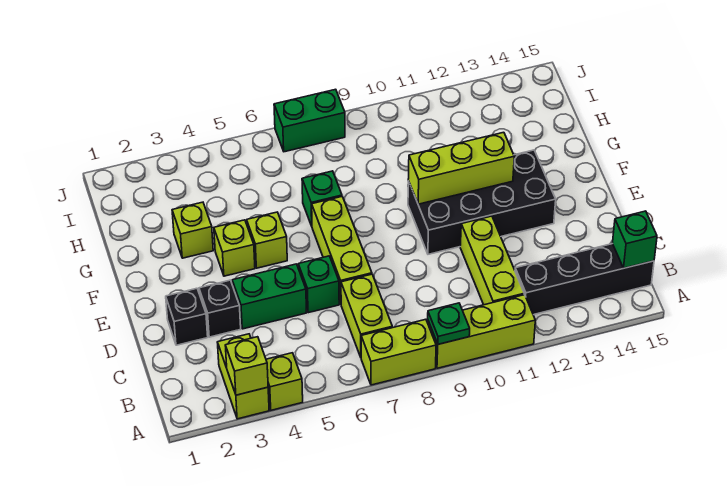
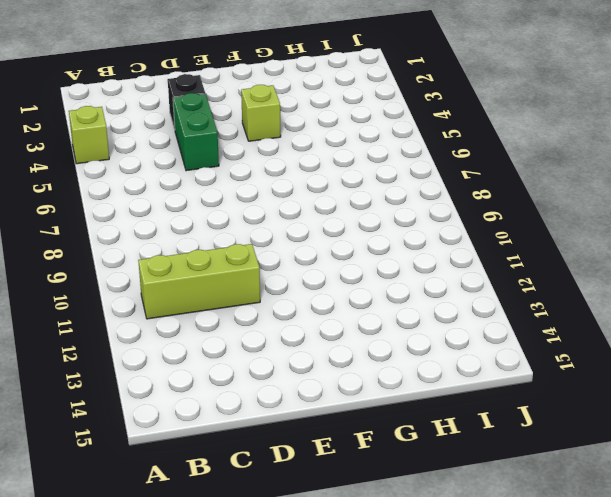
none -> lime brick A3:B3 level 1
none -> lime brick A7:A8 level 1
none -> lime brick A9:A11 level 1

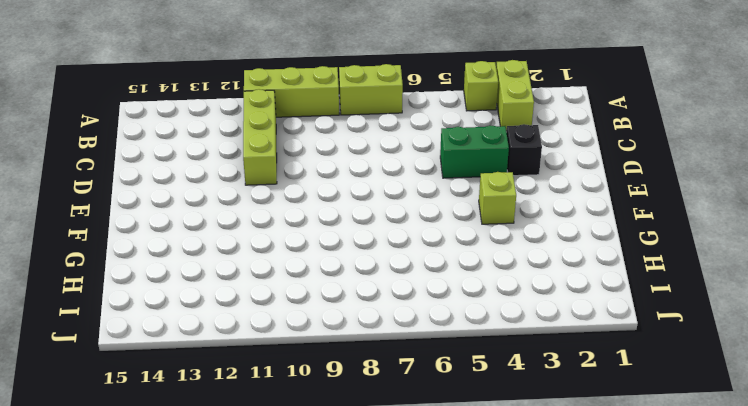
none -> lime brick B7:C7 level 1
none -> black brick B12:B15 level 1
none -> black brick D2 level 1

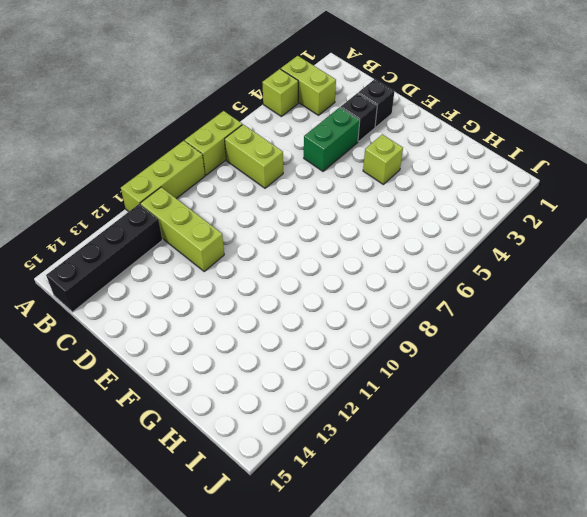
none -> green brick D6 level 1
none -> lime brick D7:F7 level 1
none -> black brick E10:F13 level 1

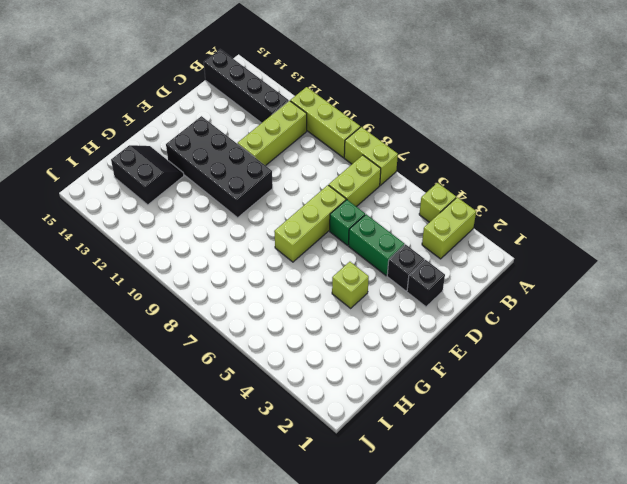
black slope G13:H14 level 1 top H -> none
none -> lime brick F5 level 1
none -> lime brick G3 level 1
none -> green brick G7 level 1

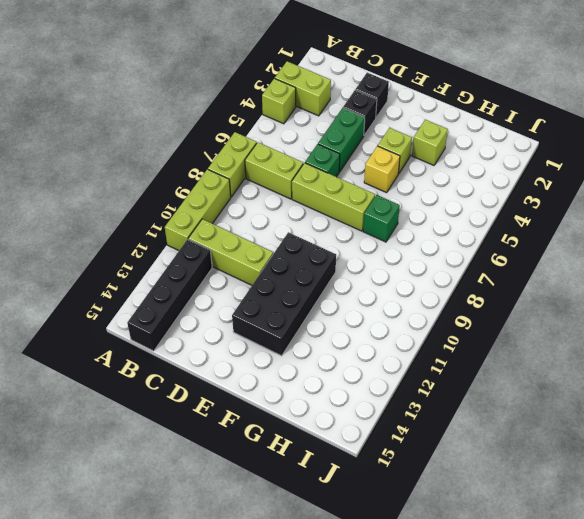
yellow brick F5 level 1 -> lime brick F5 level 1
none -> green brick J7:J8 level 1
none -> lime brick A3 level 2
none -> green plate A9 level 2

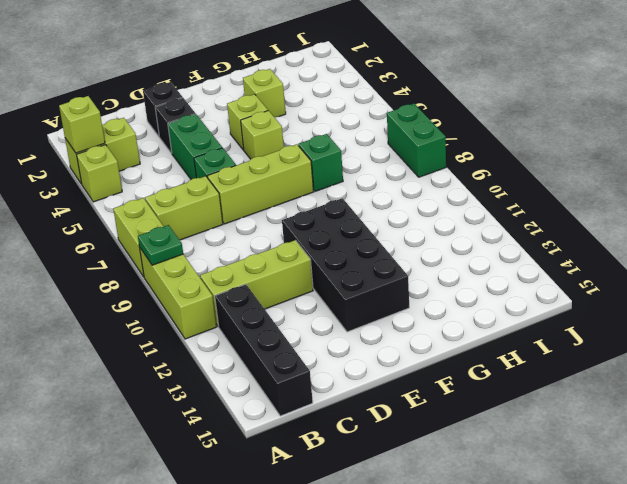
none -> green brick B15 level 2
none -> lime brick F10:F12 level 2

